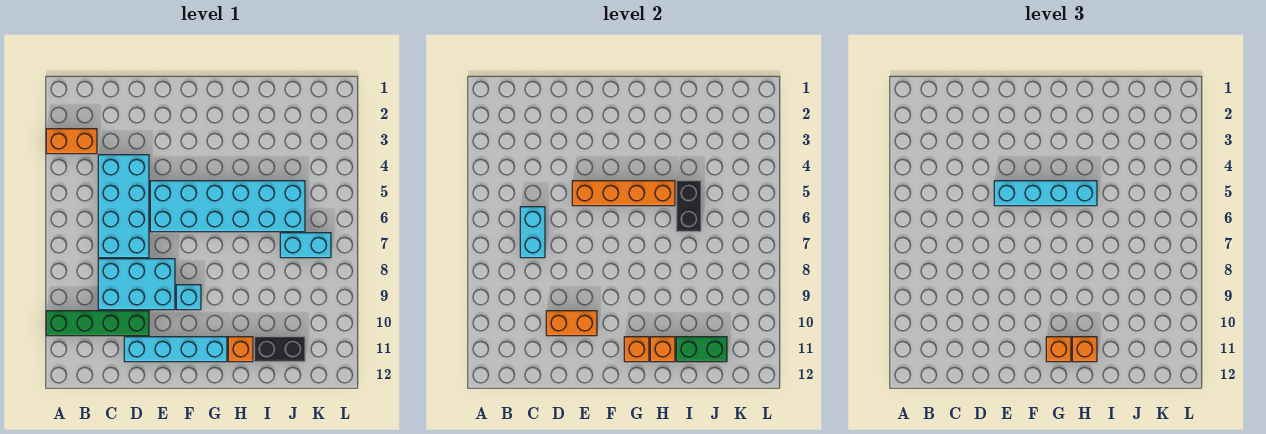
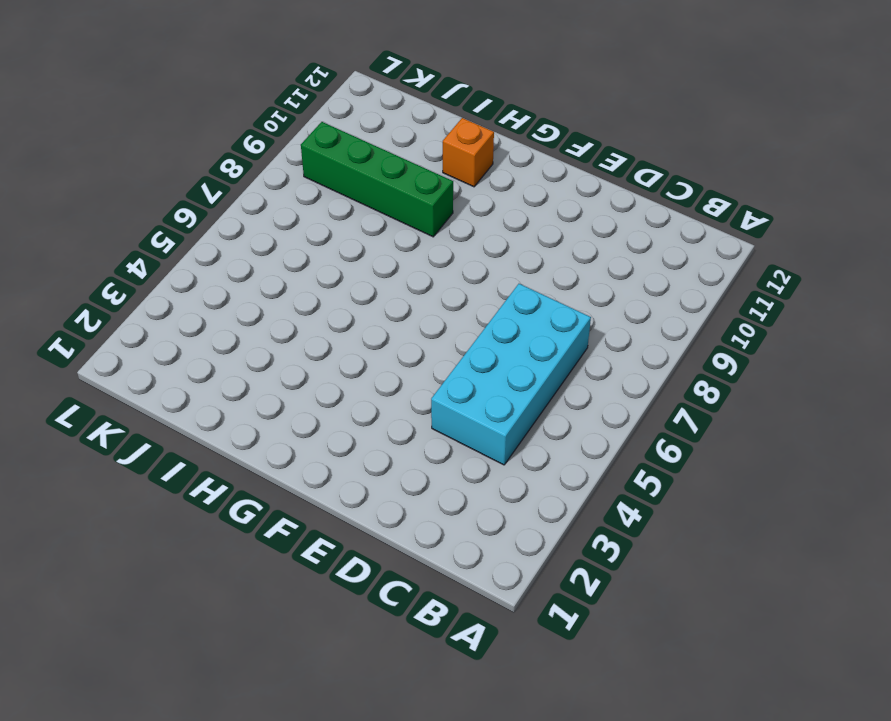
green brick H9:K9 level 1 -> green brick A10:D10 level 1
none -> orange brick A3:B3 level 1
none -> cyan brick C8:E9 level 1
none -> cyan brick D11:G11 level 1

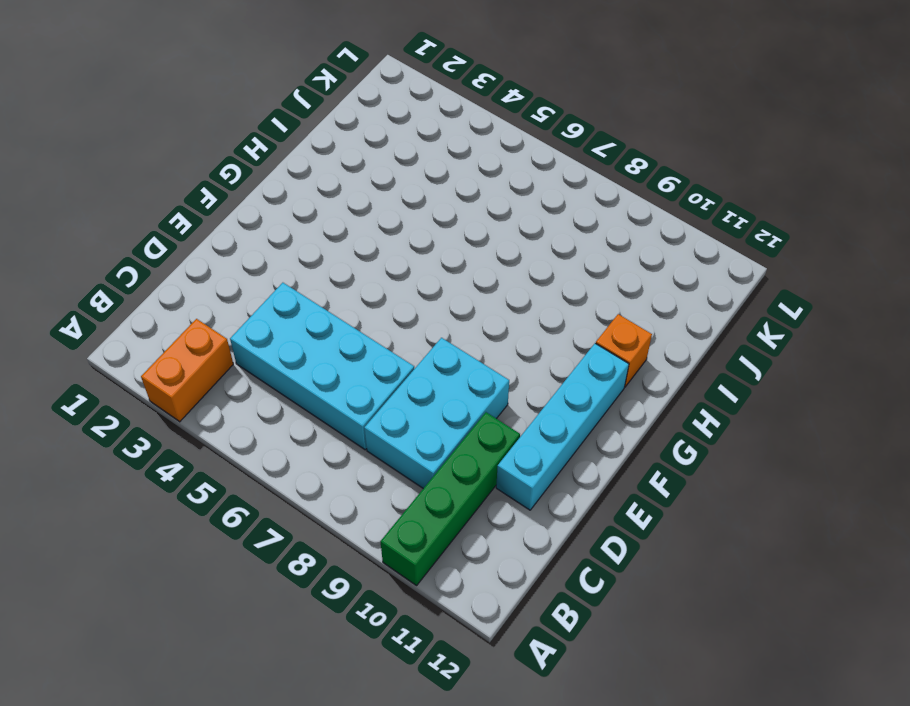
none -> cyan brick E5:J6 level 1
none -> cyan brick F9 level 1
none -> black brick I11:J11 level 1

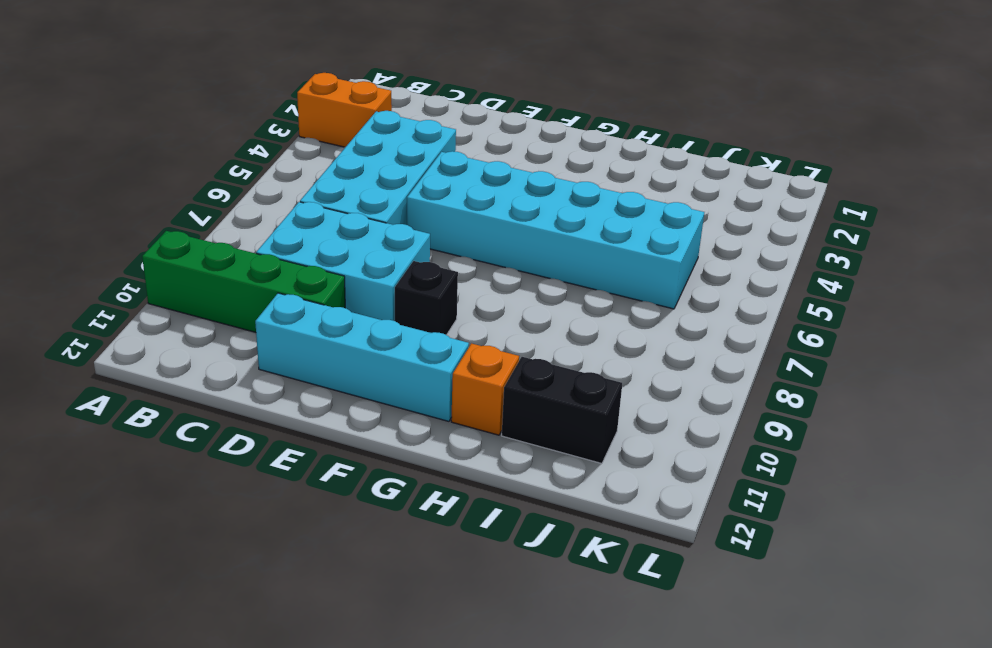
black brick F9 level 1 -> cyan brick F9 level 1
none -> cyan brick J7:K7 level 1
none -> cyan brick C6:C7 level 2
none -> orange brick D10:E10 level 2

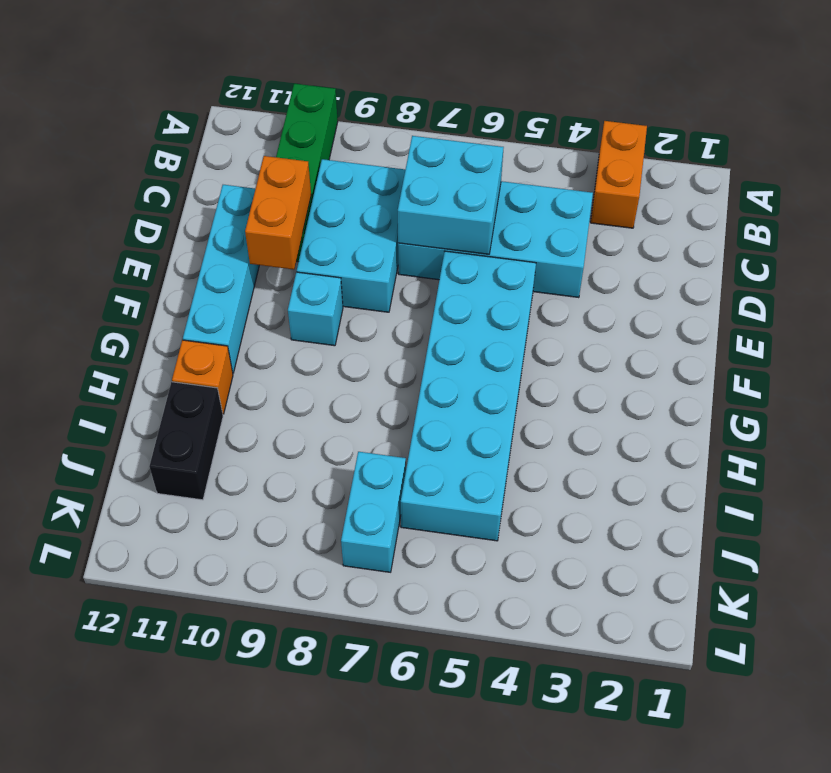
cyan brick C6:D7 level 2 -> cyan brick C6:C7 level 2
none -> orange brick E5:H5 level 2
none -> orange brick G11 level 2
none -> orange brick H11 level 2

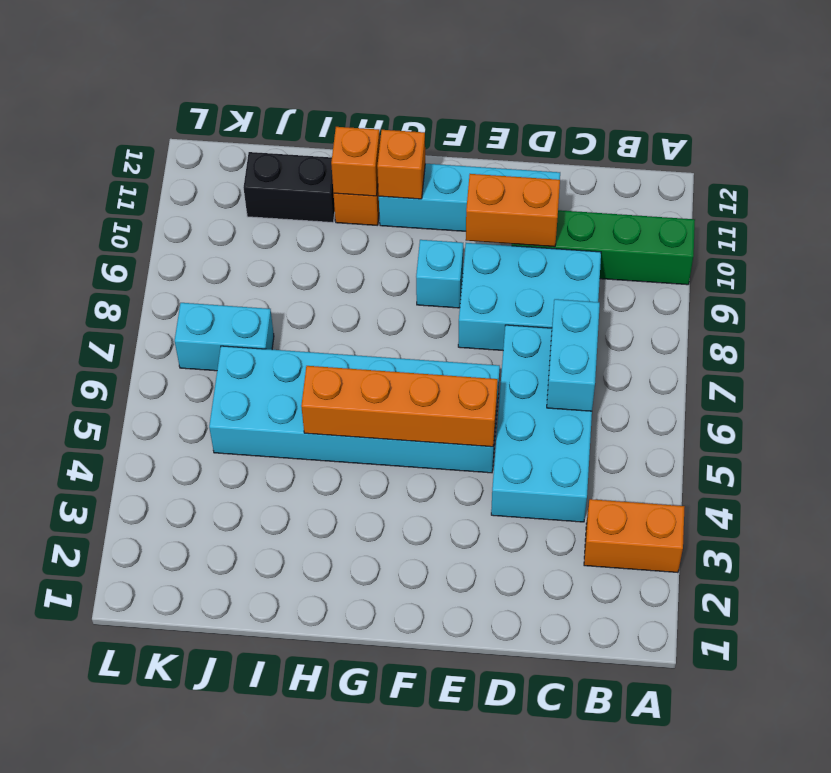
none -> black brick I5:I6 level 2
none -> green brick I11:J11 level 2
none -> cyan brick E5:H5 level 3

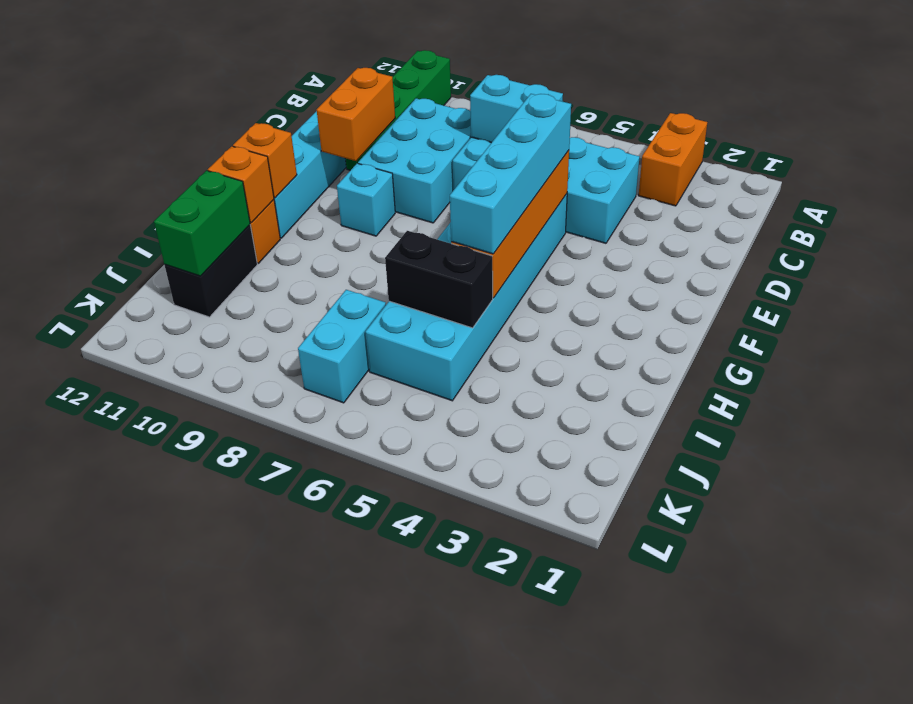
none -> orange brick G11 level 3
none -> orange brick H11 level 3

